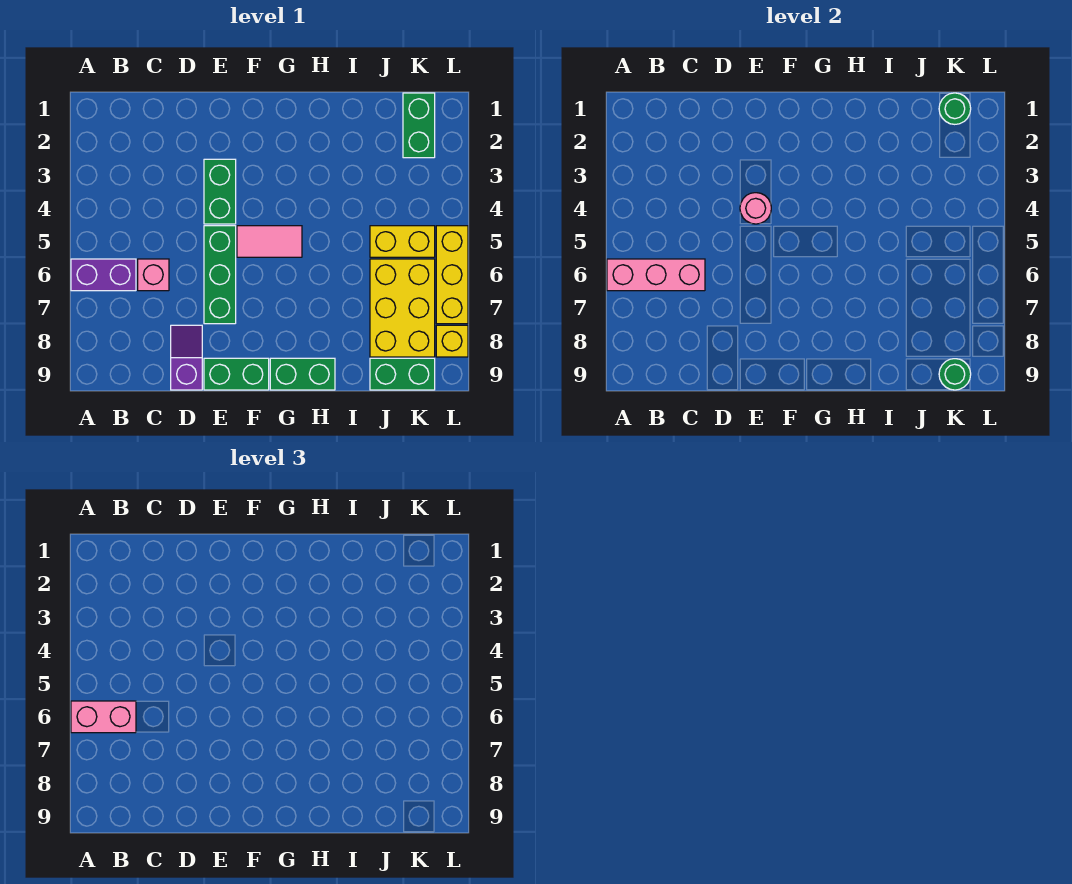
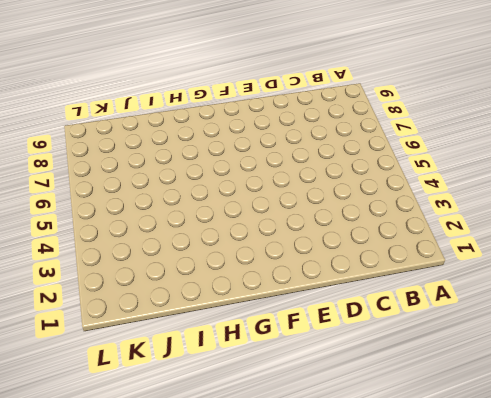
none -> purple brick A6:B6 level 1
none -> pink brick C6 level 1
none -> purple slope D8:D9 level 1 top 9

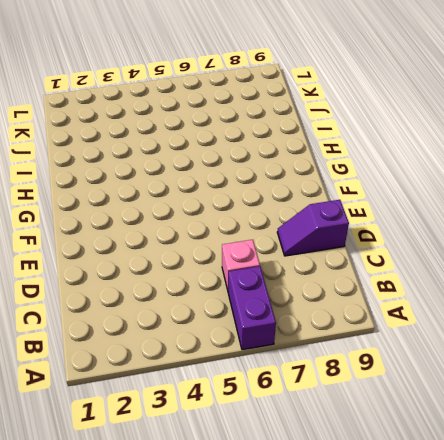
none -> green brick E3:E4 level 1
none -> green brick E5:E7 level 1
none -> green brick E9:F9 level 1

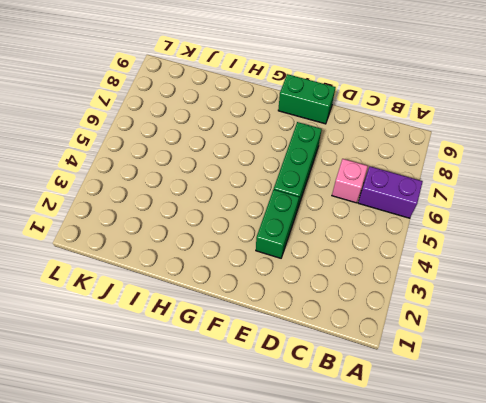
none -> purple slope D8:D9 level 1 top 9
none -> pink tile F5:G5 level 1
none -> green brick G9:H9 level 1

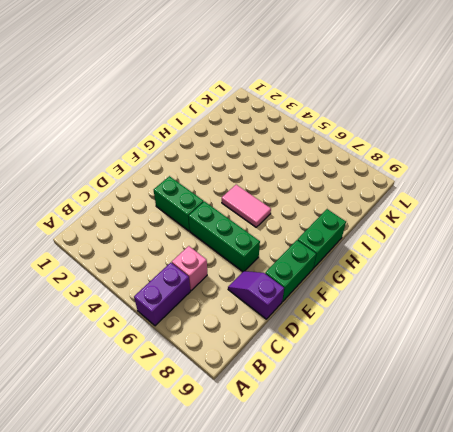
pink tile G5:G6 level 1 -> pink tile F5:G5 level 1
none -> yellow brick J5:K5 level 1
none -> yellow brick J6:K8 level 1
none -> green brick J9:K9 level 1

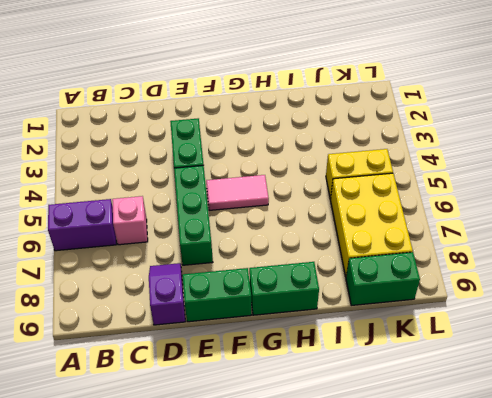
none -> green brick K1:K2 level 1
none -> yellow brick L5:L7 level 1
none -> yellow brick L8 level 1

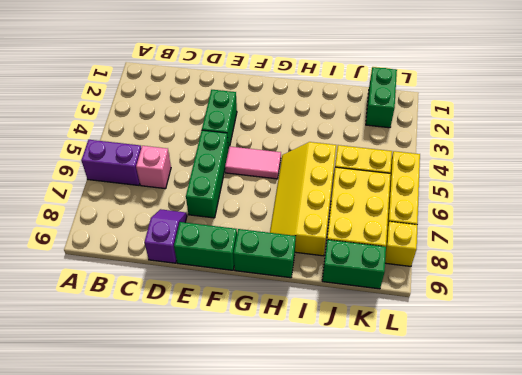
yellow slope H5:I8 level 1 top I -> none
none -> pink brick A6:C6 level 2
none -> pink round brick E4 level 2
none -> green round brick K1 level 2

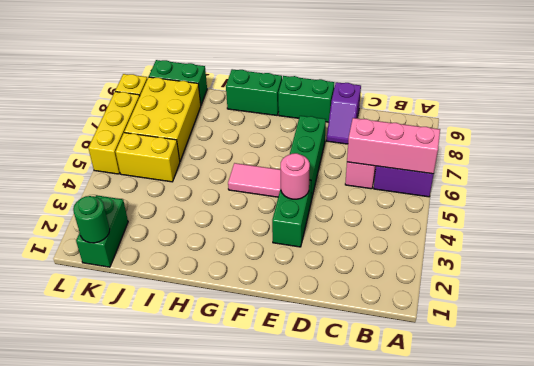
none -> green round brick K9 level 2
none -> pink brick A6:B6 level 3

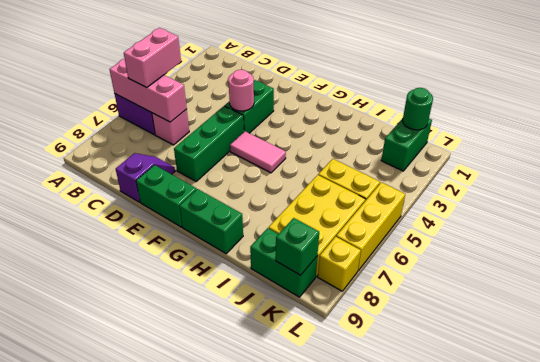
pink brick B5:B6 level 3 -> pink brick A6:B6 level 3
green brick K9 level 2 -> green round brick K9 level 2

